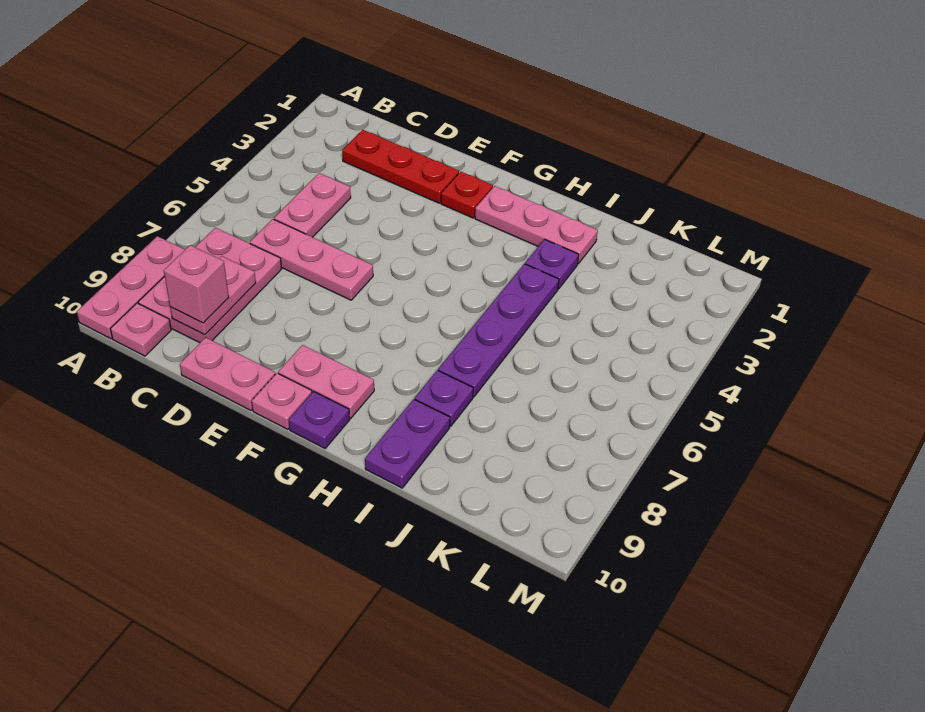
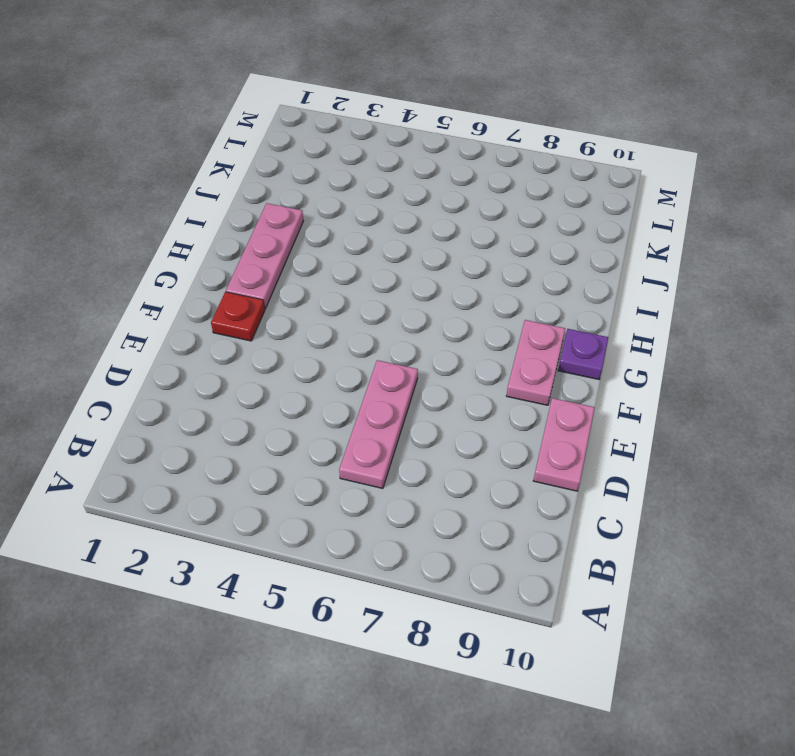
none -> pink plate A8:A10 level 1
none -> pink plate B7:C9 level 1
none -> pink plate B10 level 1

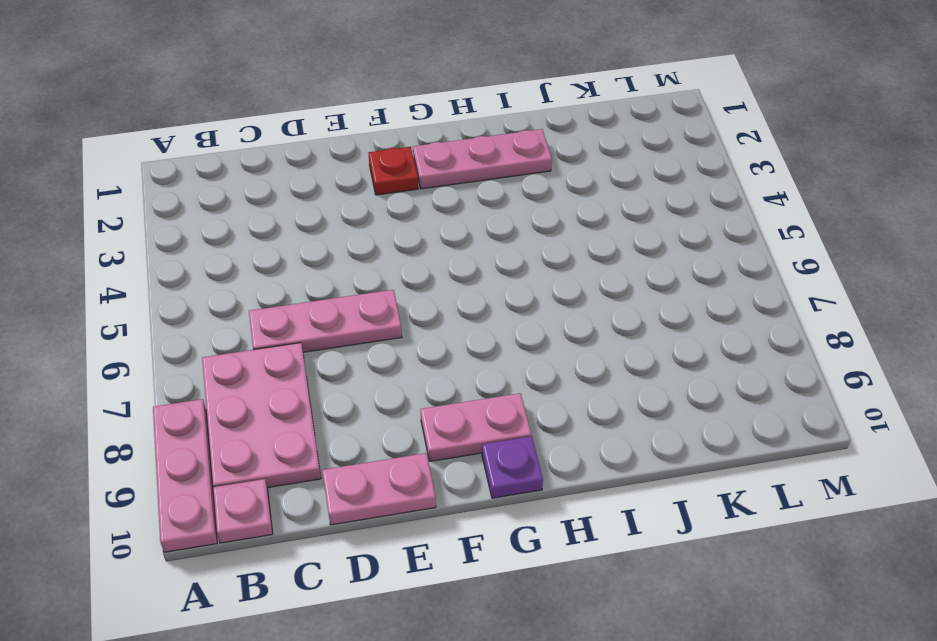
none -> red plate C2:E2 level 1
none -> pink plate C4:C5 level 1
none -> pink plate F10 level 1

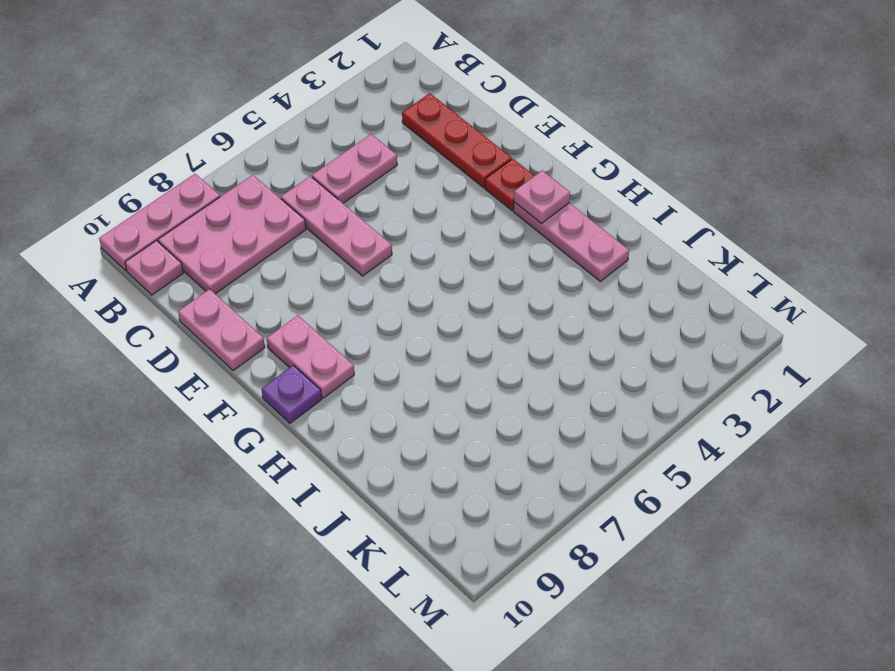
pink plate G2 level 2 -> pink plate F10 level 1
none -> purple plate I3 level 1
none -> purple plate I4:I7 level 1
none -> purple plate I8 level 1

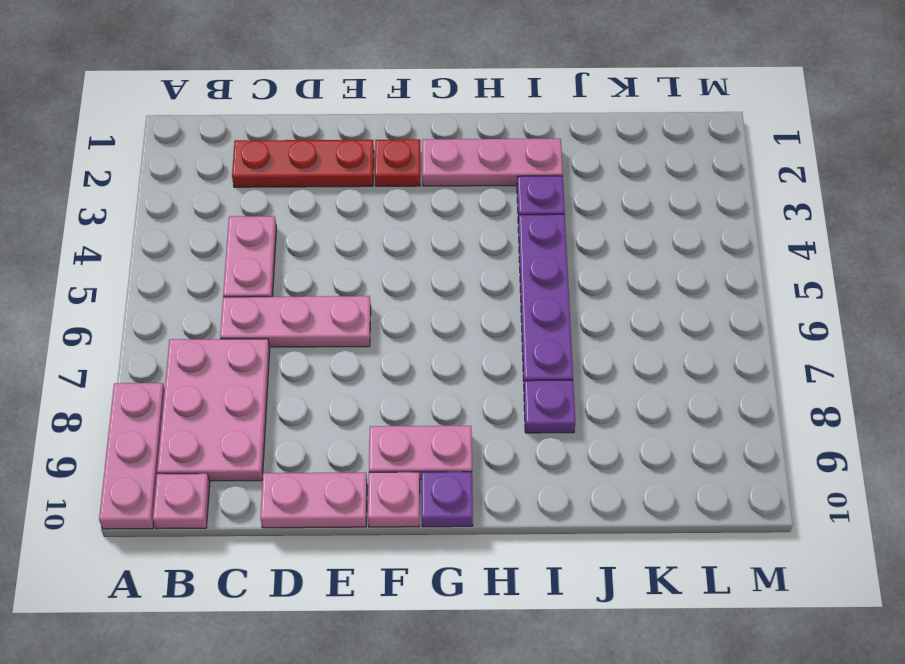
none -> purple plate I9:I10 level 1
none -> pink plate C8:C9 level 2
none -> pink brick C9 level 3

